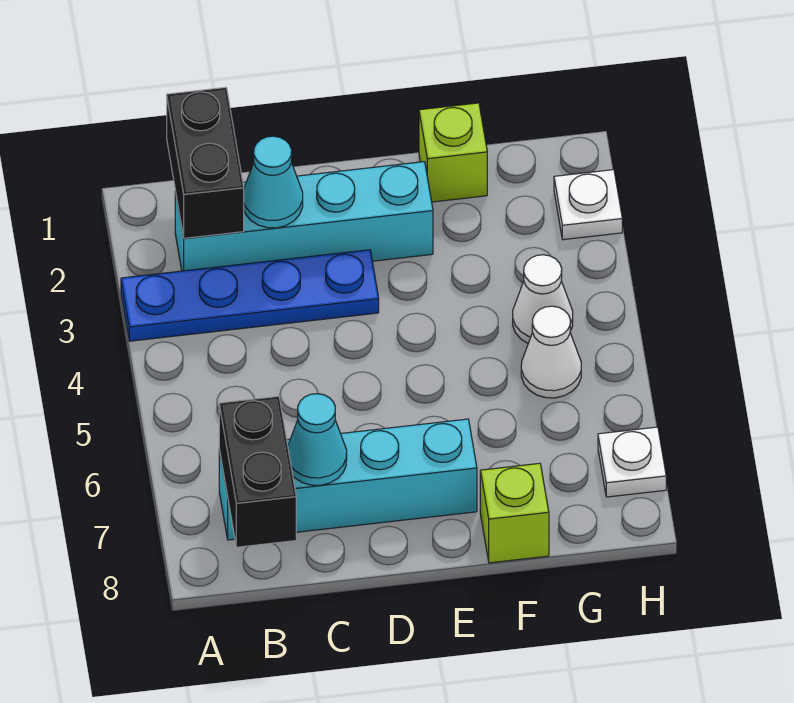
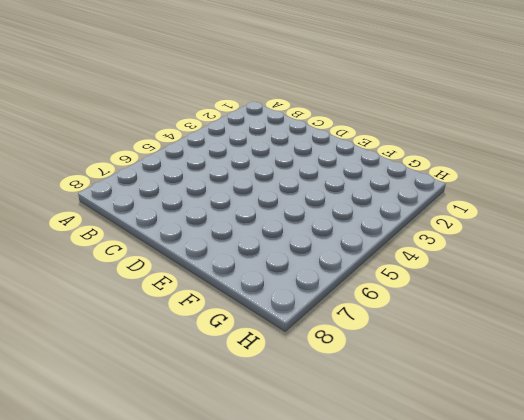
none -> blue plate A3:D3 level 1
none -> cyan brick B2:E2 level 1
none -> cyan brick B7:E7 level 1

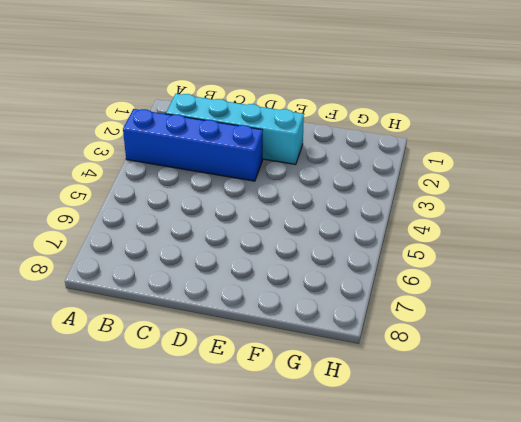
blue brick A3:D3 level 1 -> blue plate A3:D3 level 1
none -> cyan brick B7:E7 level 1
none -> lime brick F1 level 1
none -> lime brick F8 level 1

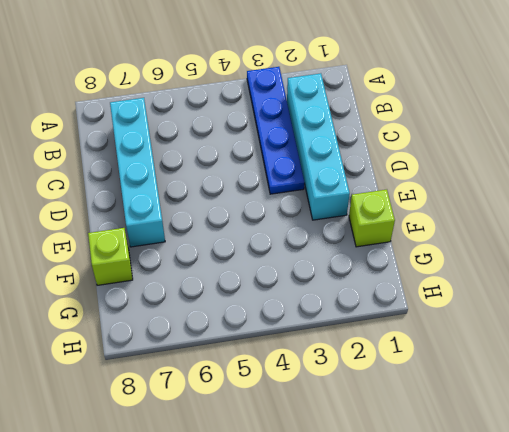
none -> white cone G4 level 1
none -> white cone G5 level 1
none -> white plate H2 level 1

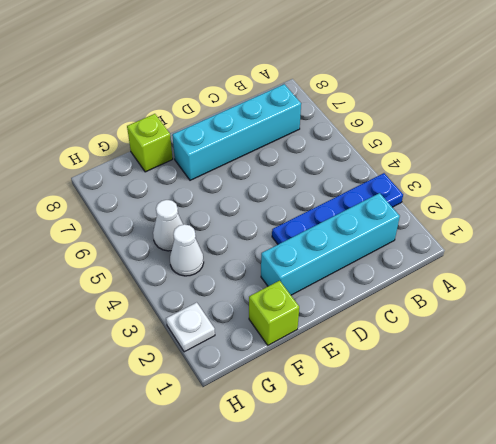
none -> white plate H7 level 1
none -> black brick B1:B2 level 2
none -> black brick B7:B8 level 2

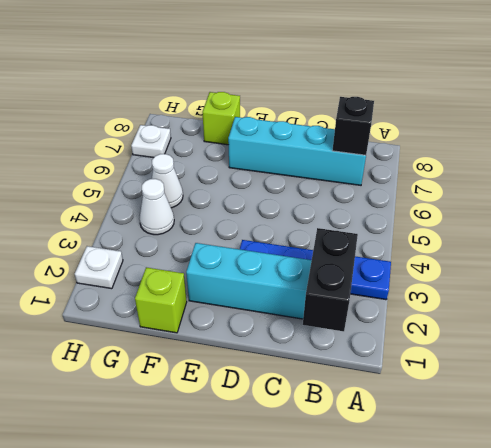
black brick B7 level 2 -> black brick B7:B8 level 2
none -> cyan cone C2 level 2
none -> cyan cone C7 level 2

